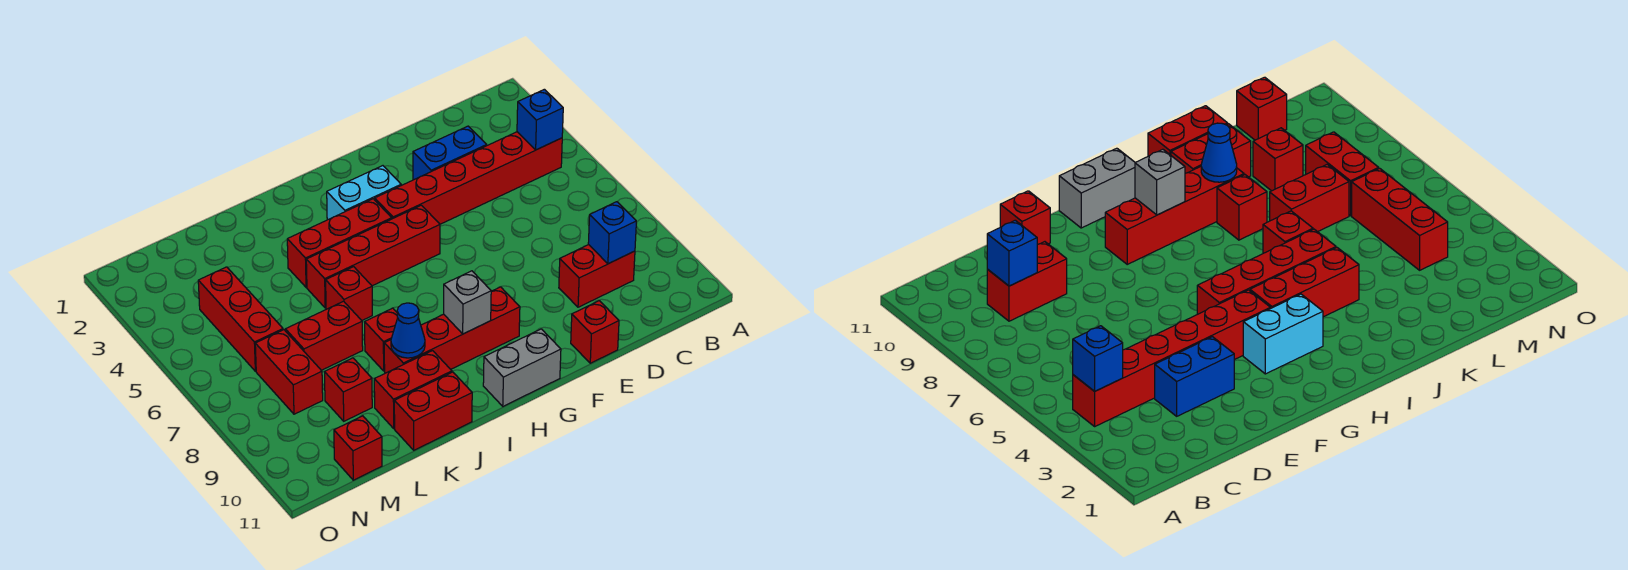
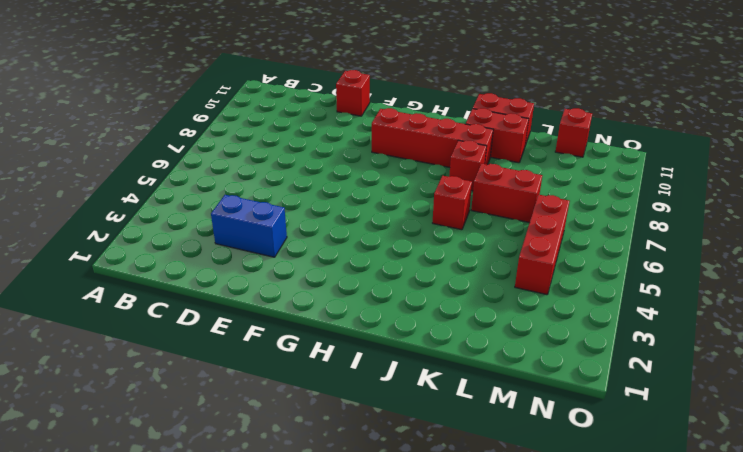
none -> red brick B4:G4 level 1
none -> red brick C9:D9 level 1
none -> cyan brick G3:H3 level 1

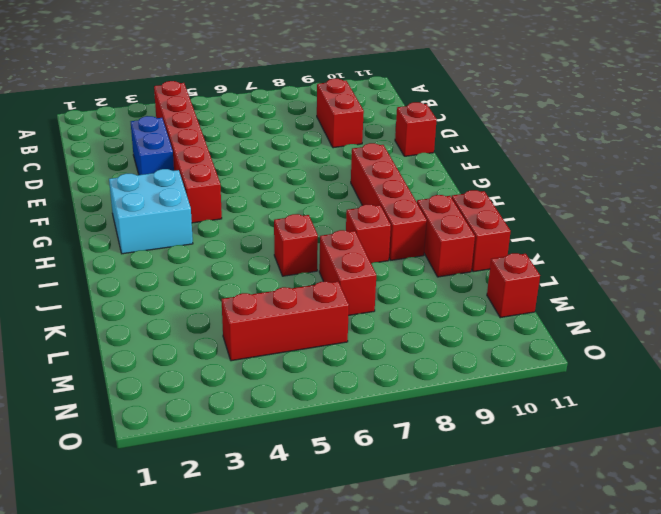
cyan brick G2:H3 level 1 -> cyan brick G3:H3 level 1
none -> red brick G5:J5 level 1
none -> grey brick G11:H11 level 1
none -> red brick H4:J4 level 1

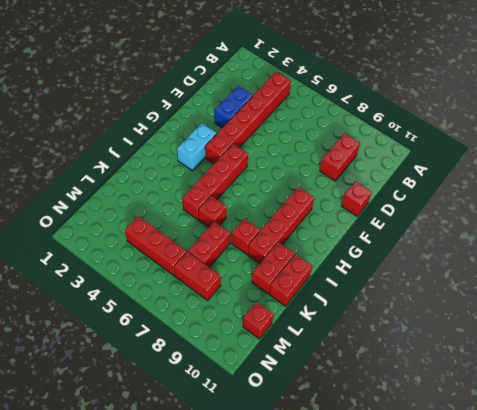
none -> grey brick G11:H11 level 1
none -> red brick H4:J4 level 1
none -> red brick L9 level 1

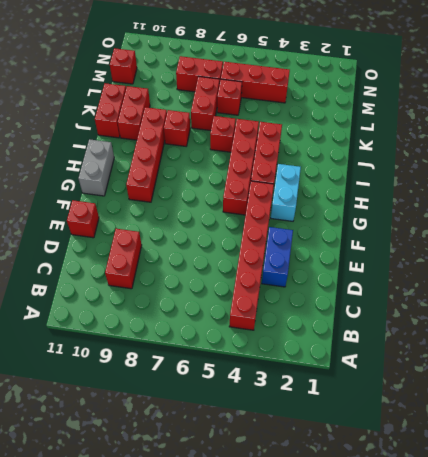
red brick L6 level 1 -> red brick L9 level 1
none -> blue brick B4 level 2
none -> blue brick C9 level 2
none -> grey brick H9 level 2

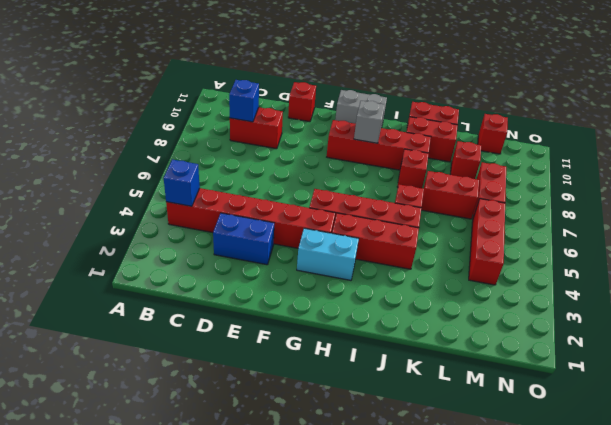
none -> blue cone J9 level 2

